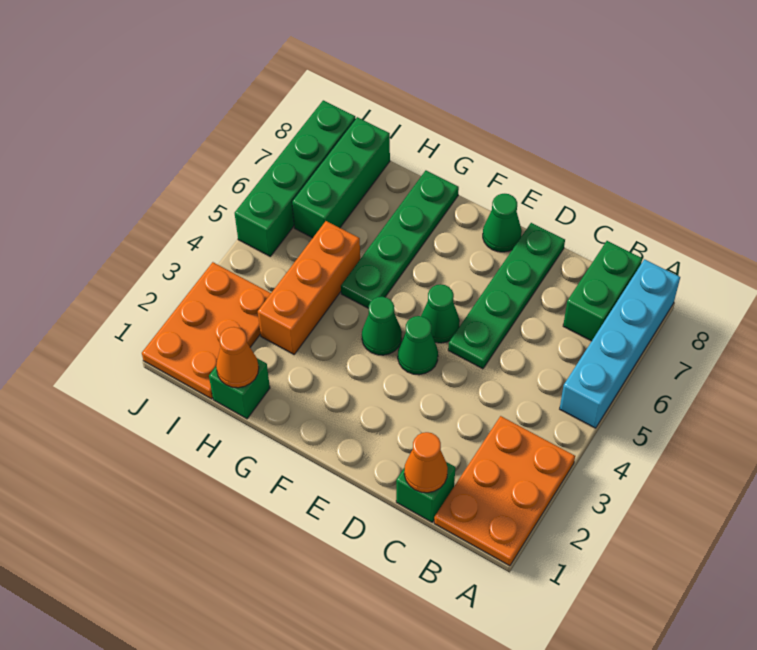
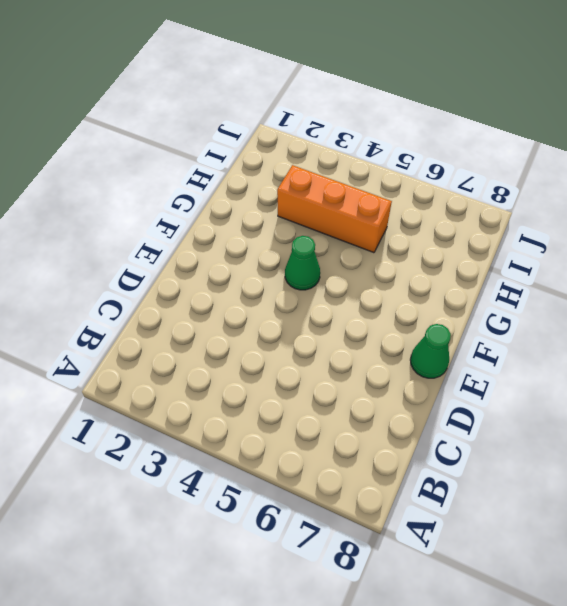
none -> orange plate A1:B3 level 1
none -> cyan brick A5:A8 level 1
none -> green brick B7:B8 level 1

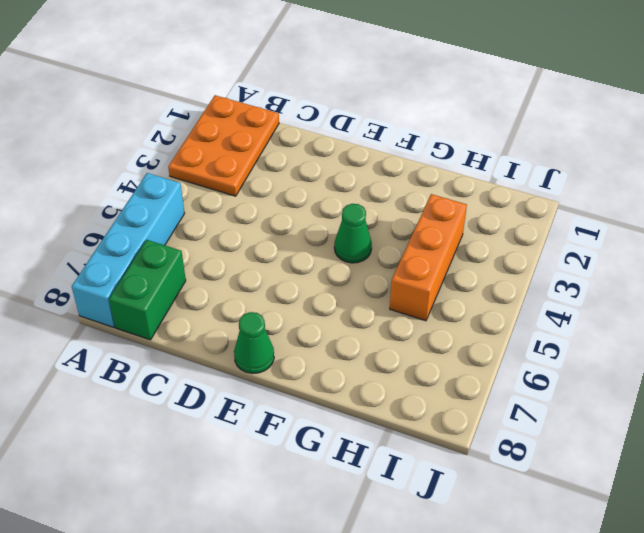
none -> green brick C1 level 1
none -> green plate D5:D8 level 1
none -> green cone E4 level 1

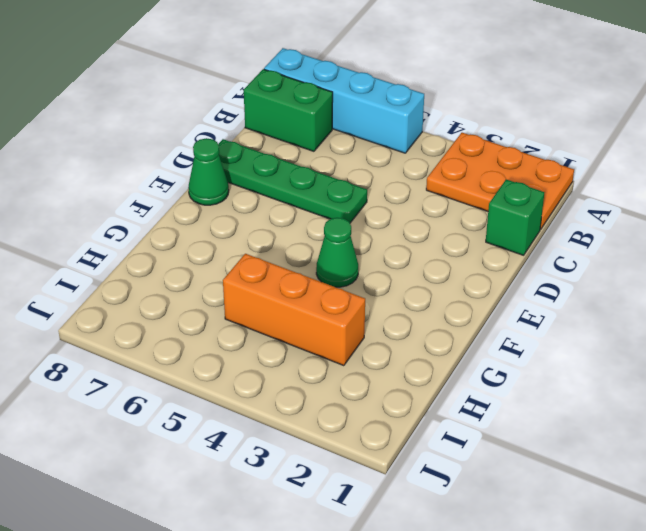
none -> green cone E4 level 1
none -> green cone E5 level 1
none -> green plate G5:G8 level 1

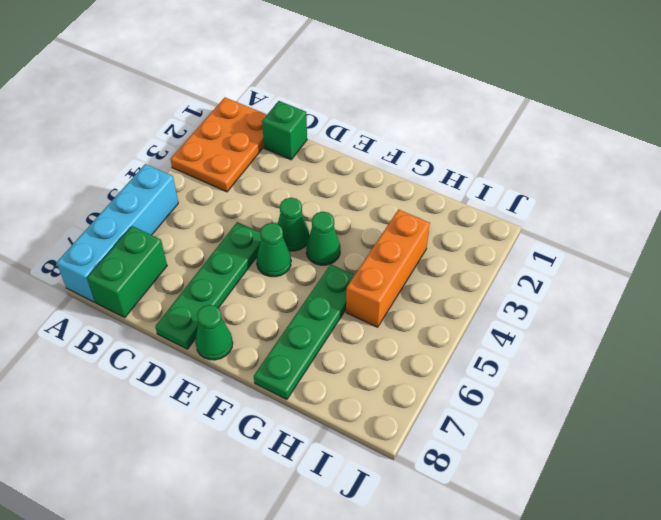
none -> green brick H1 level 1
none -> orange plate I1:J3 level 1
none -> green brick I6:I8 level 1

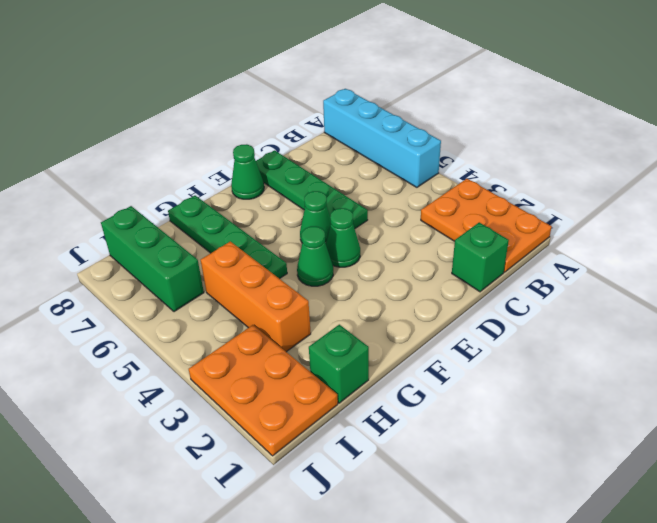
none -> green brick B7:B8 level 1
none -> green brick J5:J8 level 1
none -> orange cone C1 level 2

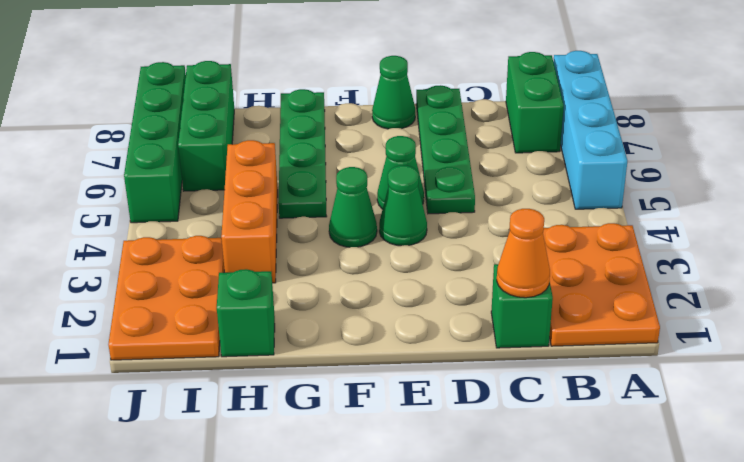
none -> orange cone H1 level 2

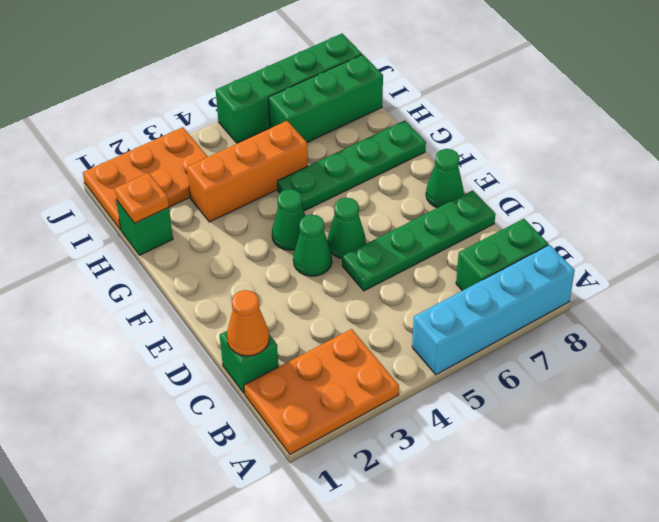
orange plate H1 level 2 -> orange cone H1 level 2

